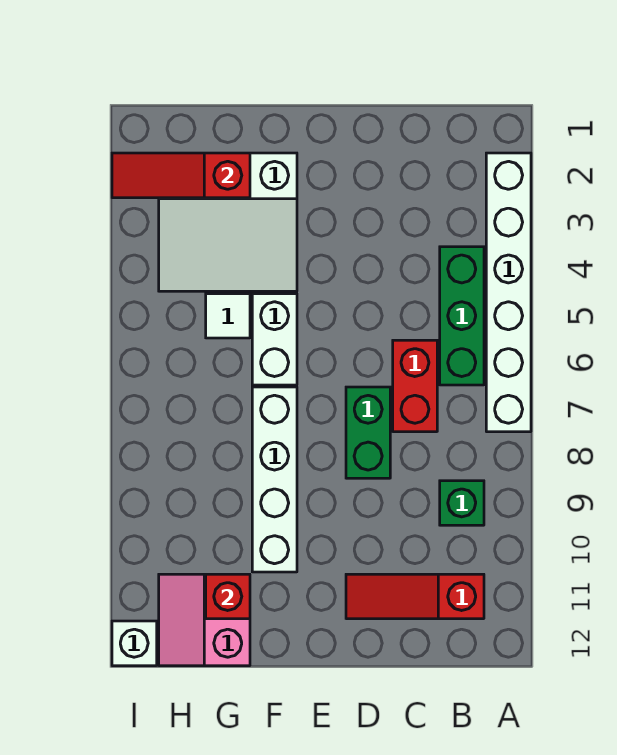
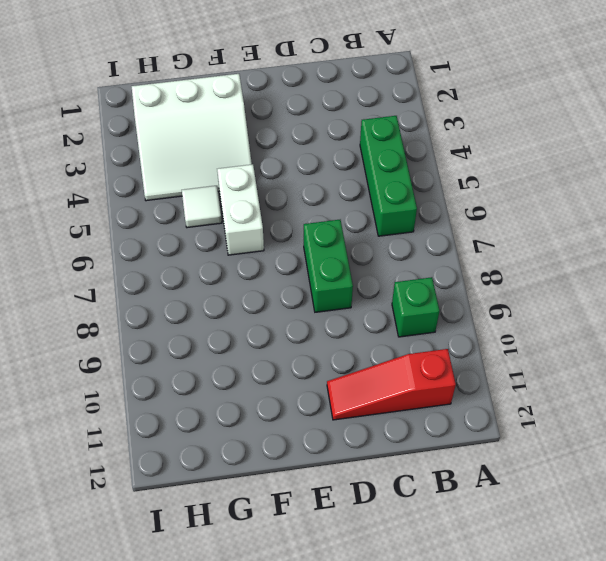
none -> white brick A2:A7 level 1
none -> red brick C6:C7 level 1
none -> white brick F7:F10 level 1

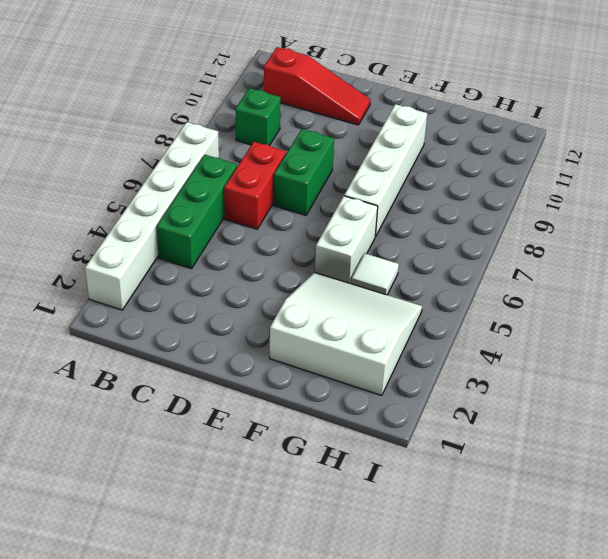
none -> pink slope G11:H12 level 1 top G
none -> white brick I12 level 1
none -> red slope G2:I2 level 2 top G

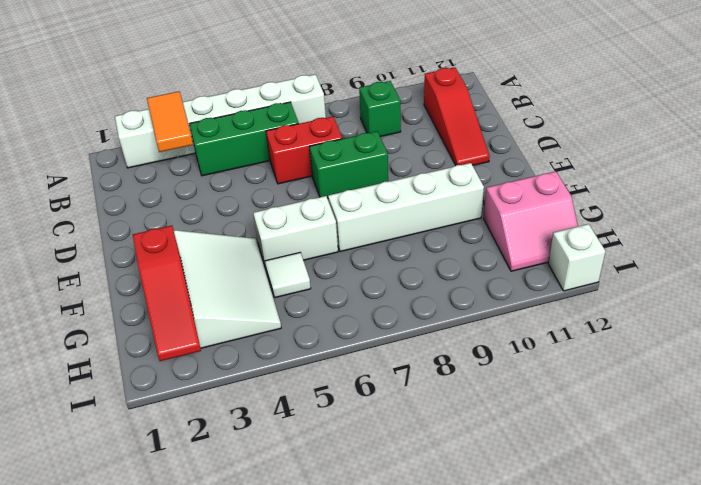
orange tile A3:B3 level 2 -> none
none -> red brick G11 level 2

